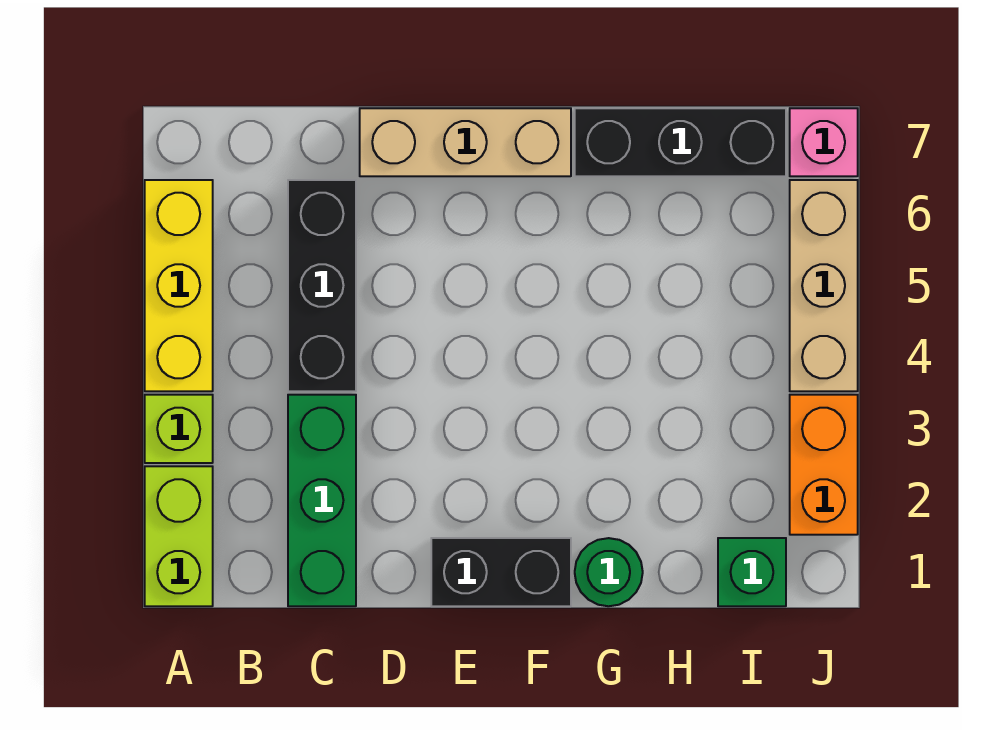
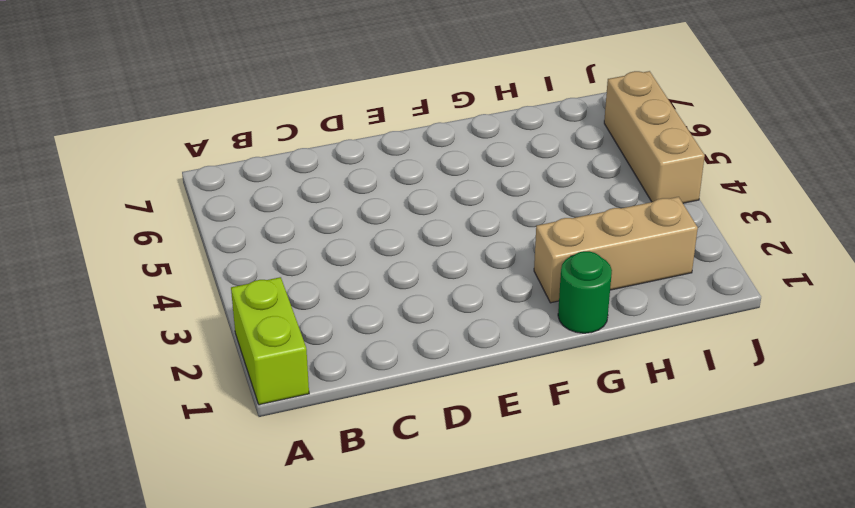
tan brick G2:I2 level 1 -> tan brick D7:F7 level 1
none -> lime brick A3 level 1
none -> yellow brick A4:A6 level 1
none -> green brick C1:C3 level 1

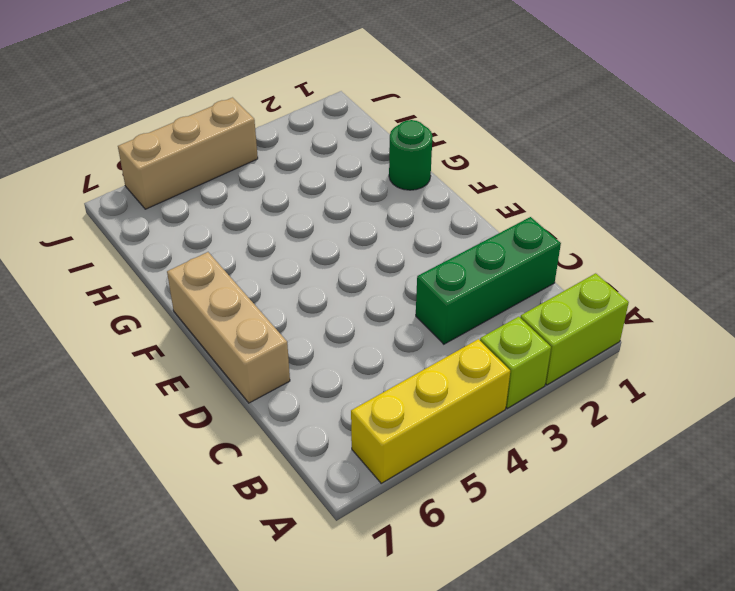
none -> black brick C4:C6 level 1
none -> black brick E1:F1 level 1
none -> black brick G7:I7 level 1

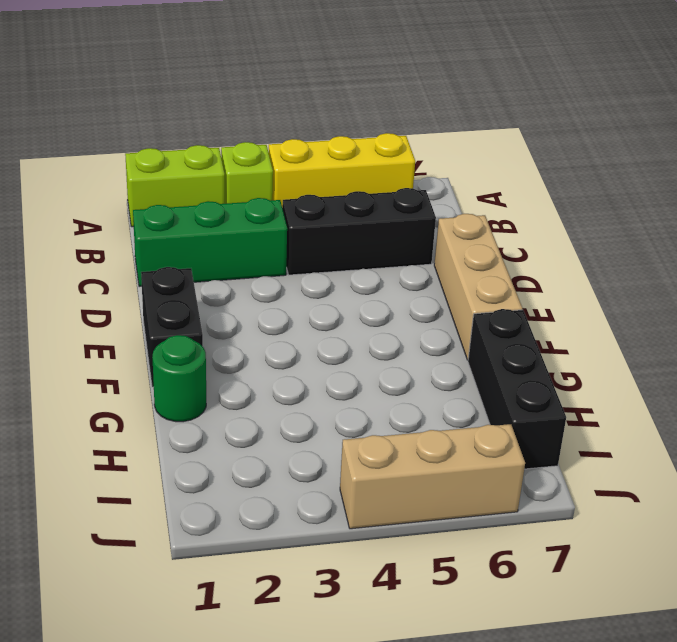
none -> green brick I1 level 1
none -> orange brick J2:J3 level 1
none -> pink brick J7 level 1

